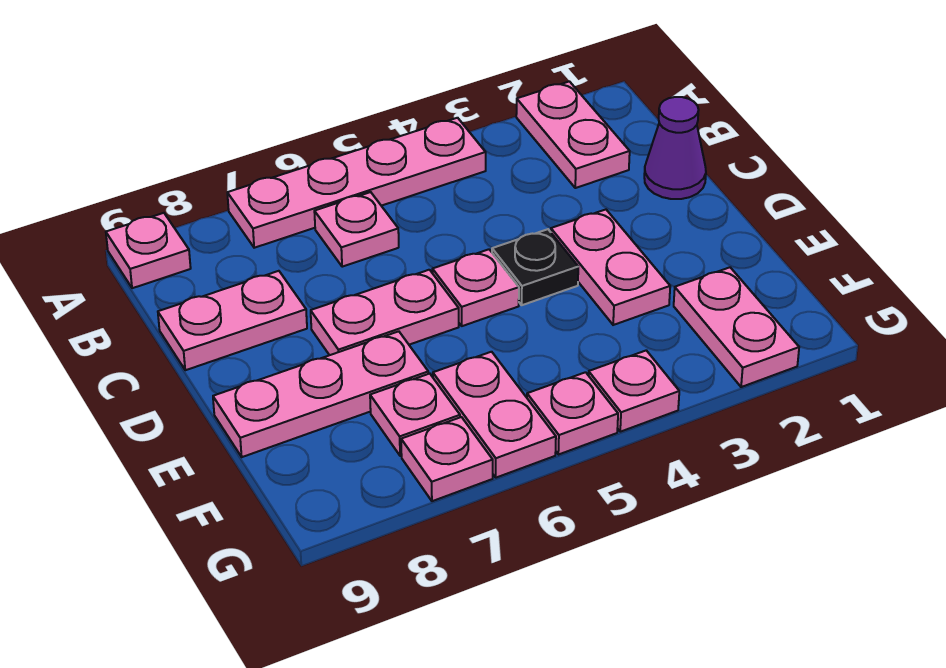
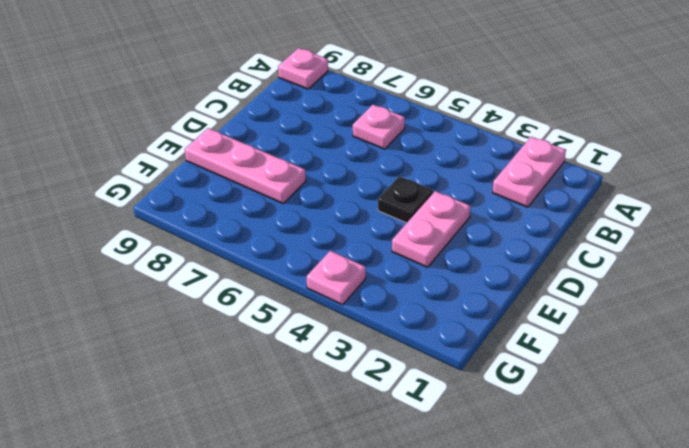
none -> pink plate A4:A7 level 1
none -> purple cone C1 level 1
none -> pink plate C8:C9 level 1

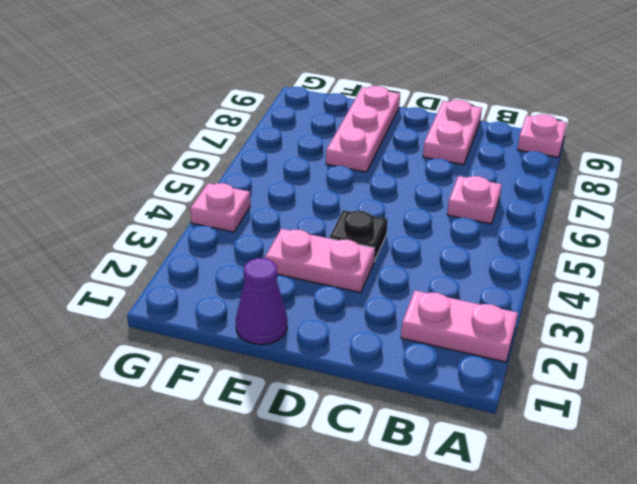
purple cone E1 level 1 -> purple cone C1 level 1
none -> pink plate A4:A7 level 1
none -> pink plate D5 level 1
none -> pink plate D6:D7 level 1

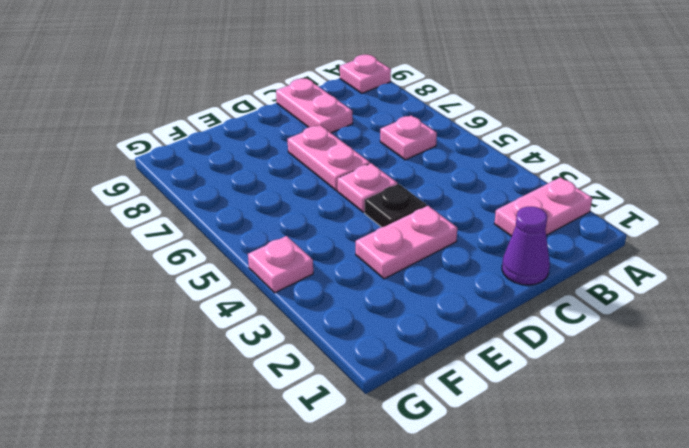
none -> pink plate A4:A7 level 1
none -> pink plate E7:E9 level 1
none -> pink plate F2:G2 level 1

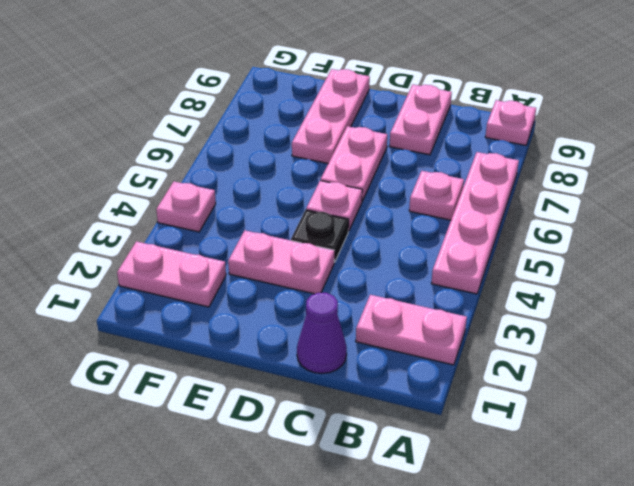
none -> pink plate F6:G6 level 1
none -> pink plate F7 level 1
none -> pink plate G5 level 1

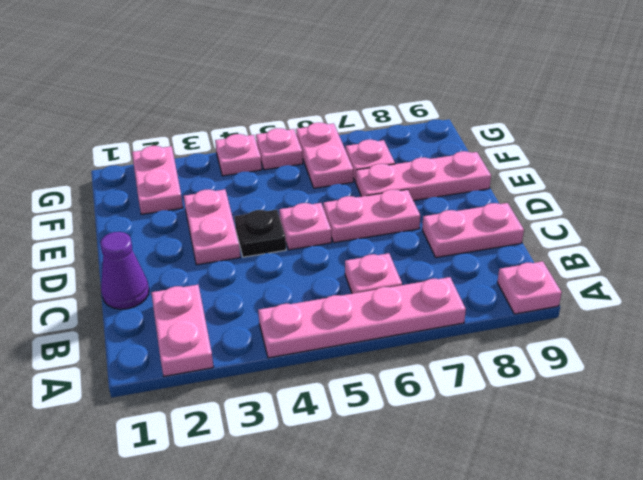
none -> pink plate G7 level 1

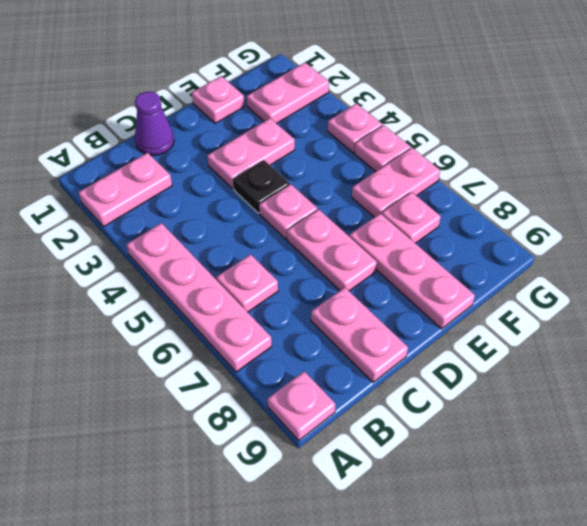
pink plate E1 level 1 -> pink plate G7 level 1

